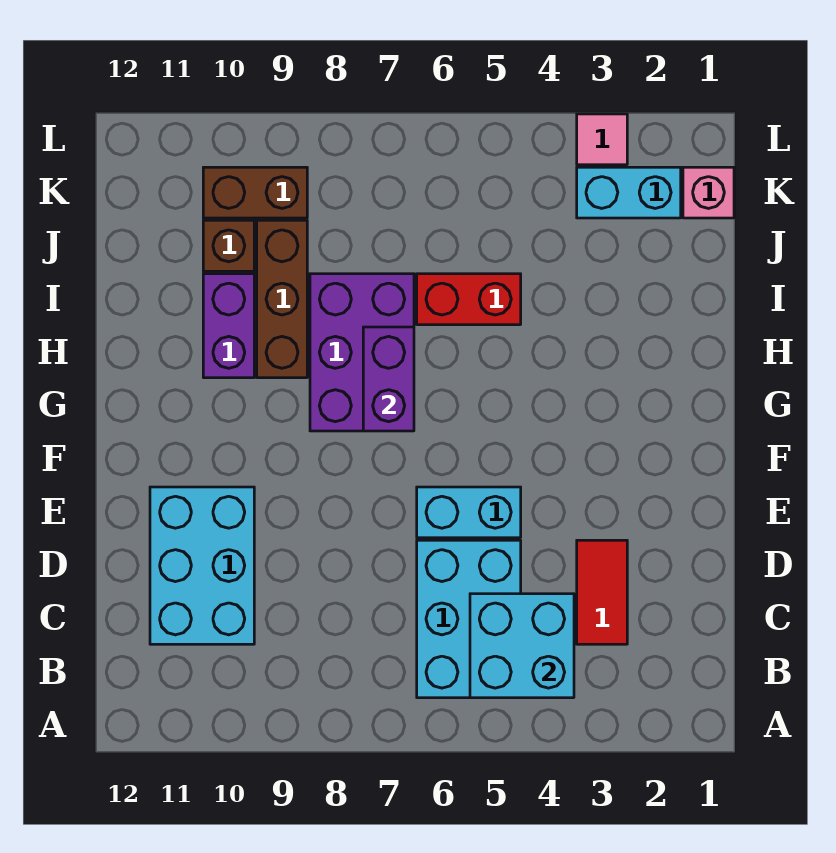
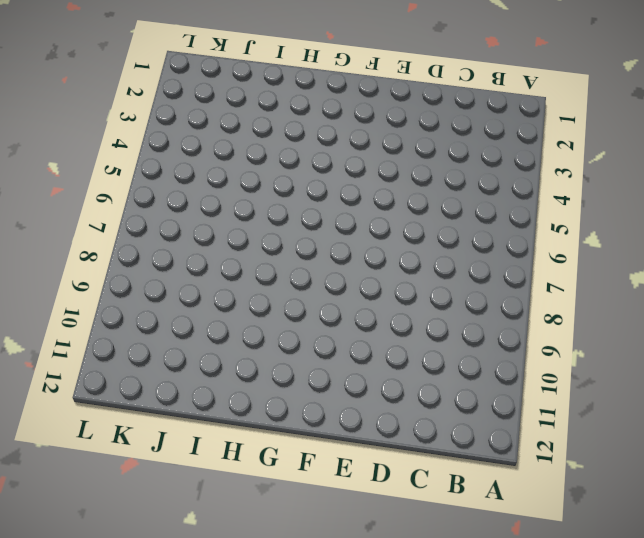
none -> cyan brick B5:D6 level 1
none -> red tile C3:D3 level 1
none -> cyan brick C10:E11 level 1

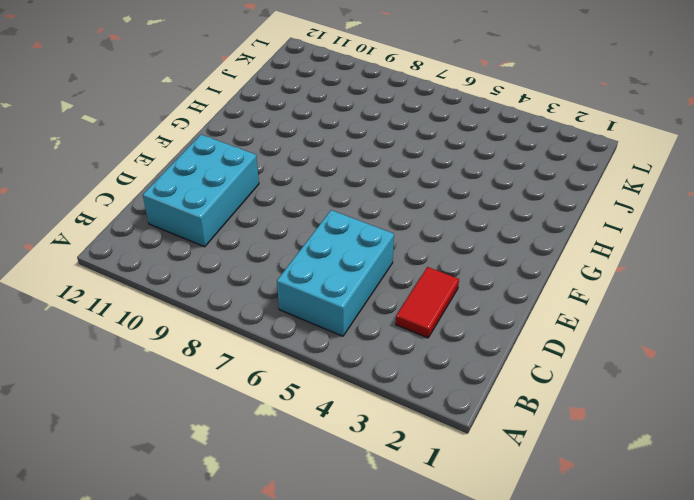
none -> cyan brick E5:E6 level 1
none -> purple brick G7:I8 level 1
none -> brown brick H9:J9 level 1

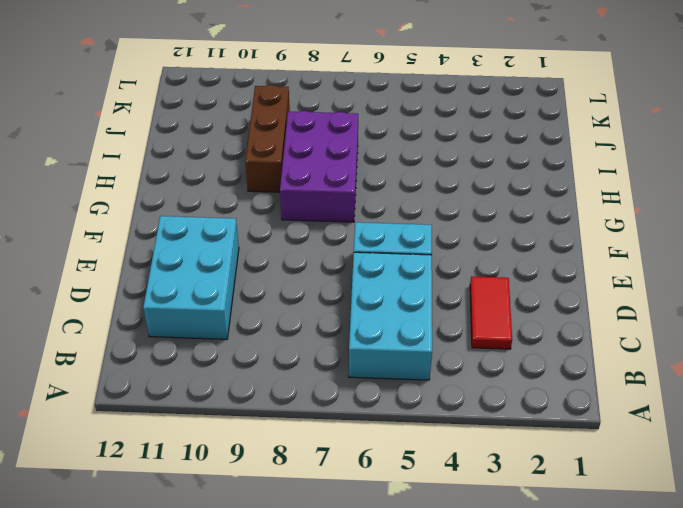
none -> purple brick H10:I10 level 1
none -> red brick I5:I6 level 1
none -> brown brick J10 level 1

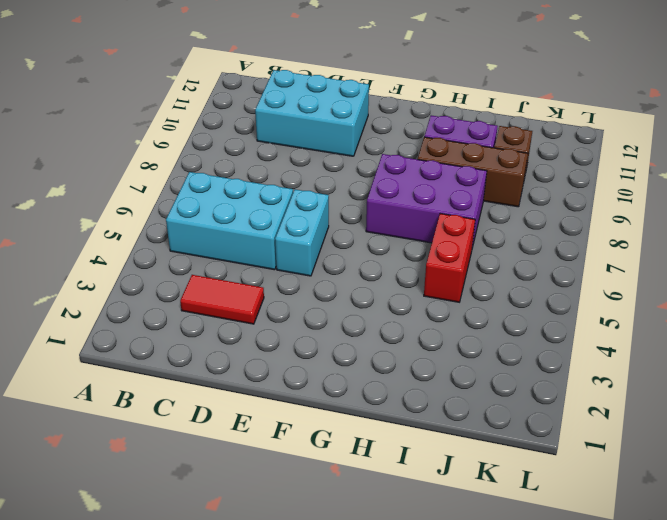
none -> pink brick K1 level 1
none -> cyan brick K2:K3 level 1
none -> brown brick K9:K10 level 1

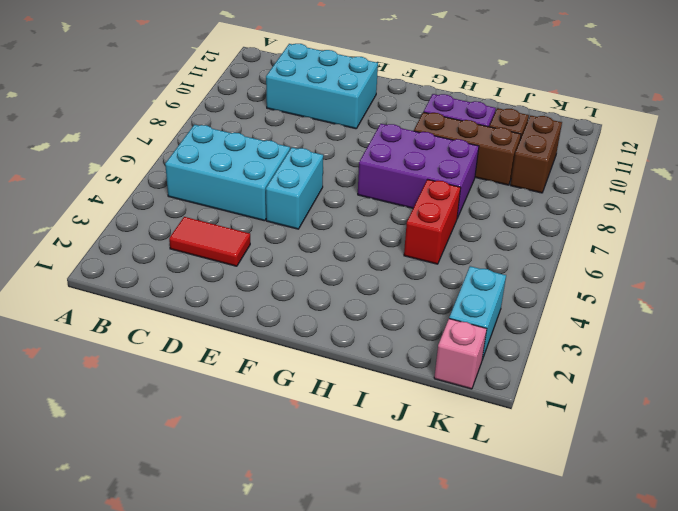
none -> pink tile L3 level 1
none -> cyan brick B4:C5 level 2
none -> purple brick G7:H7 level 2

